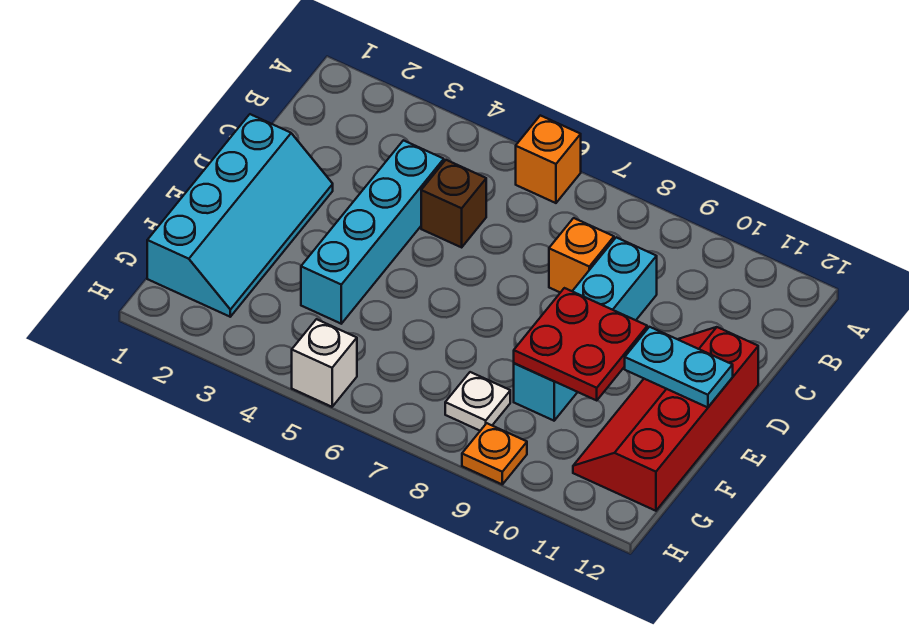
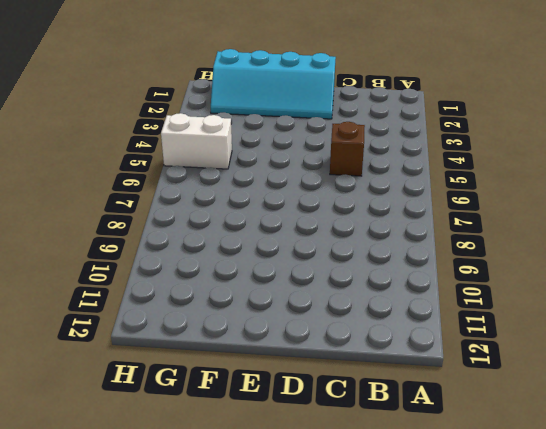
white brick G5:H5 level 1 -> white brick H5 level 1
none -> orange brick A6 level 1
none -> cyan brick C4:F4 level 1
none -> orange brick C8 level 1

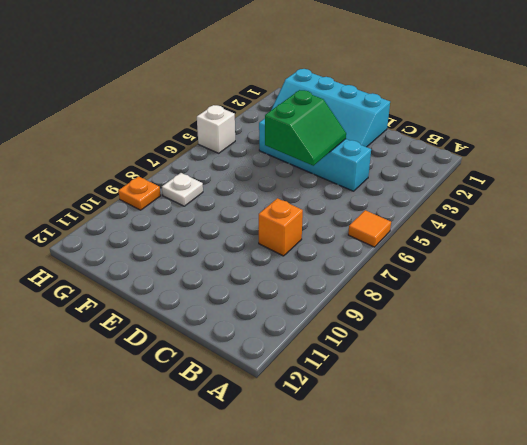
orange tile A6 level 1 -> orange brick A6 level 1
green slope D4:E5 level 2 top E -> none
none -> brown brick C5 level 1
none -> cyan brick C9:F9 level 1
none -> red slope D11:G12 level 1 top 12

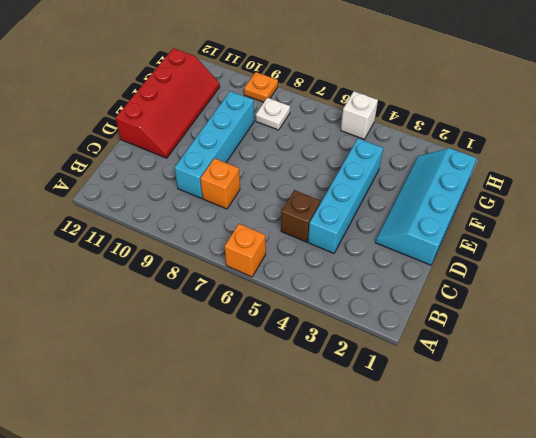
none -> red plate E9:F10 level 2
none -> cyan plate E11:E12 level 2

